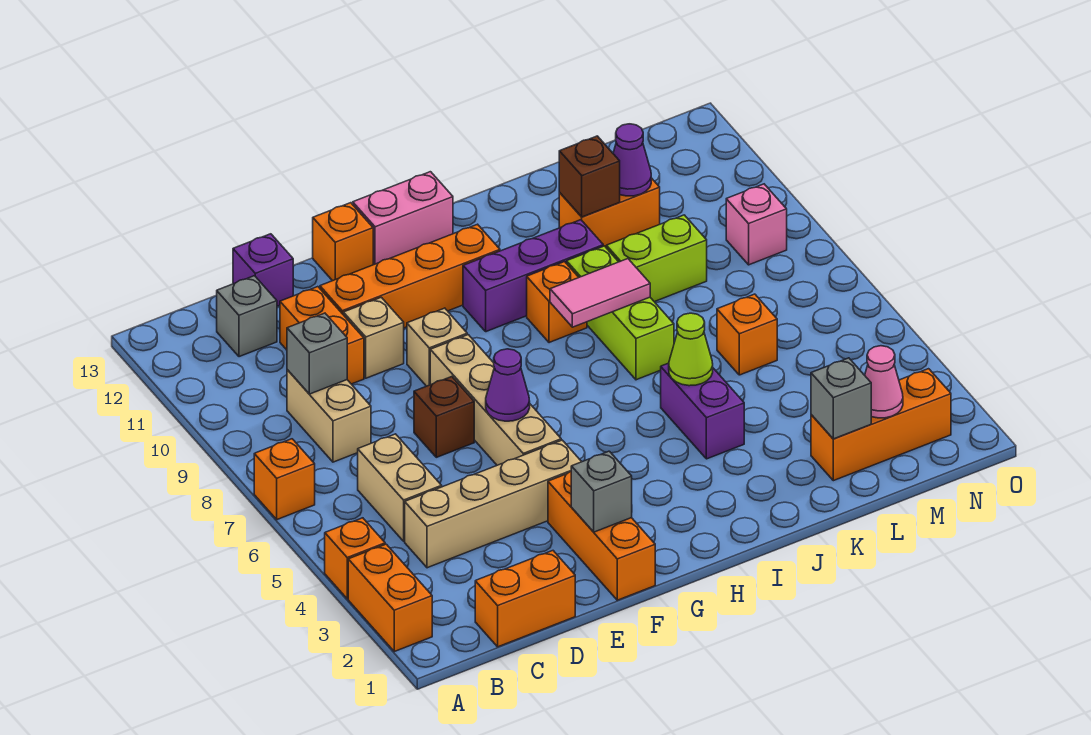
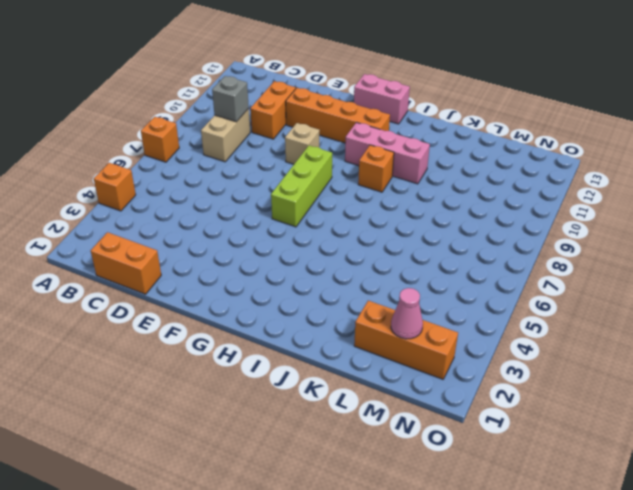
lime brick G6:G8 level 1 -> lime brick J7:J9 level 1
pink brick H10:J10 level 1 -> purple brick H10:J10 level 1
none -> orange brick A2:A3 level 1
none -> tan brick C4:F4 level 1
none -> tan brick C5:C6 level 1
none -> grey brick C12 level 1

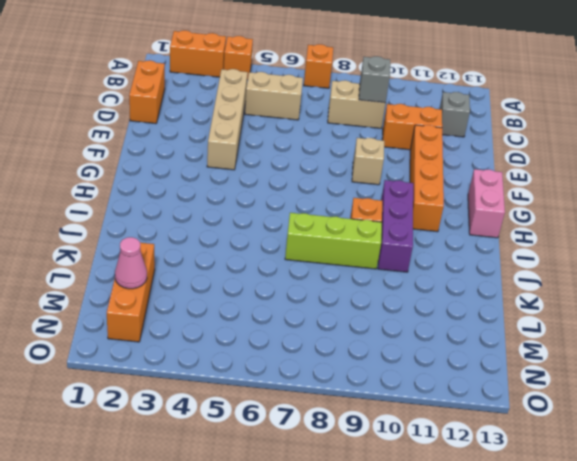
none -> purple brick D13 level 1
none -> brown brick E7 level 1
none -> tan brick E10 level 1
none -> orange brick F1:F3 level 1

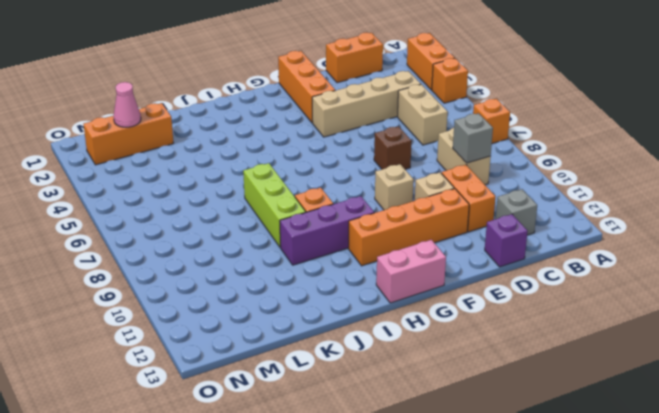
none -> tan brick F5:F8 level 1
none -> orange brick F13 level 1
none -> purple brick J4:J5 level 1
none -> lime brick K9:L9 level 1

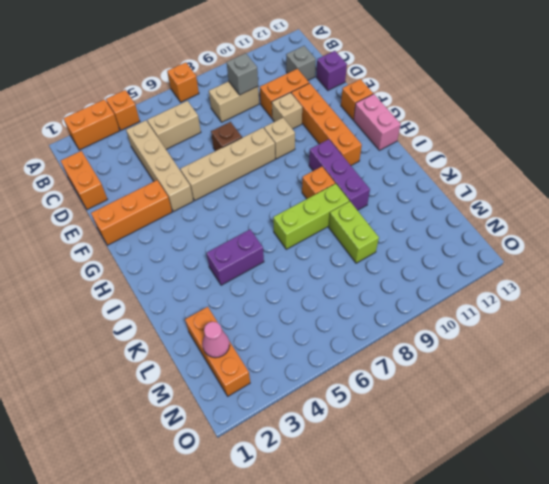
none -> orange brick K11:L11 level 1
none -> orange brick L6 level 1
none -> pink brick N9 level 1
none -> grey brick F2 level 2

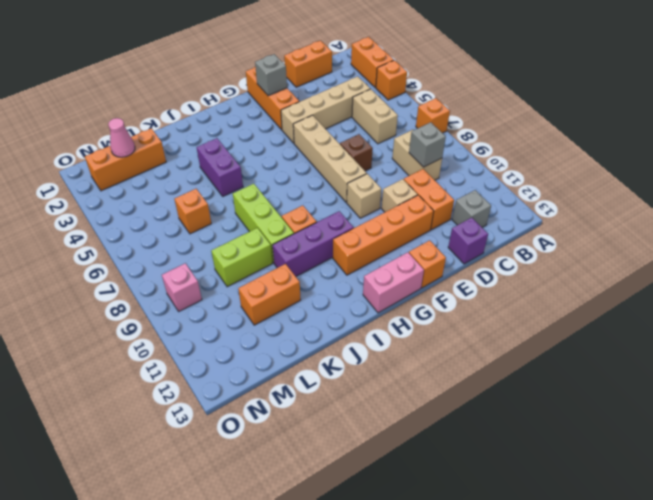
none -> purple cone F6 level 2
none -> pink tile I8:J8 level 2
none -> lime cone J5 level 2
none -> brown brick K11 level 2

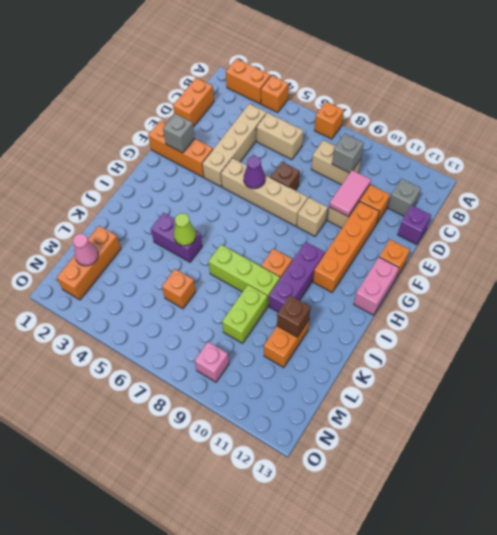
pink tile D10:E10 level 2 -> pink tile I8:J8 level 2
none -> grey brick L2 level 2
none -> purple cone L11 level 2

